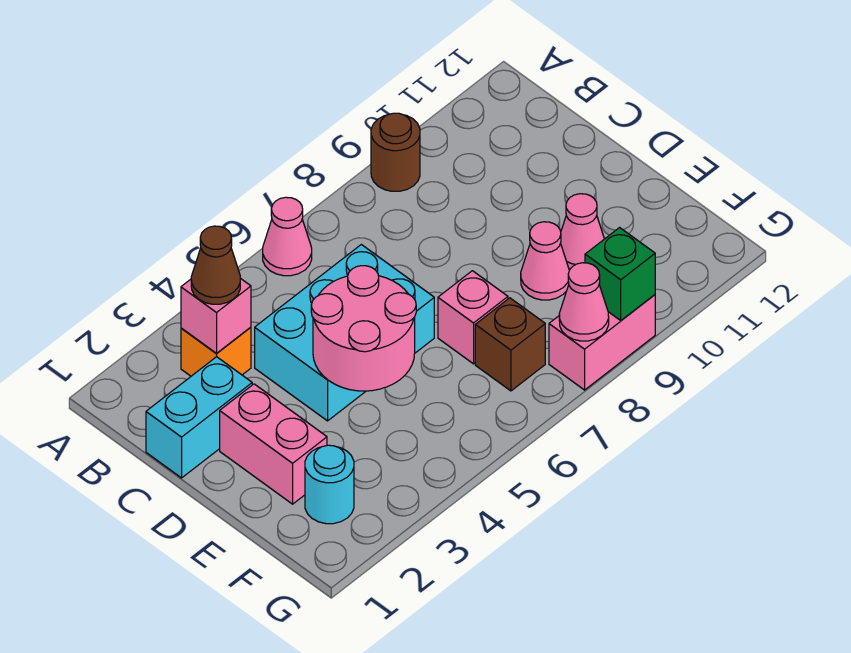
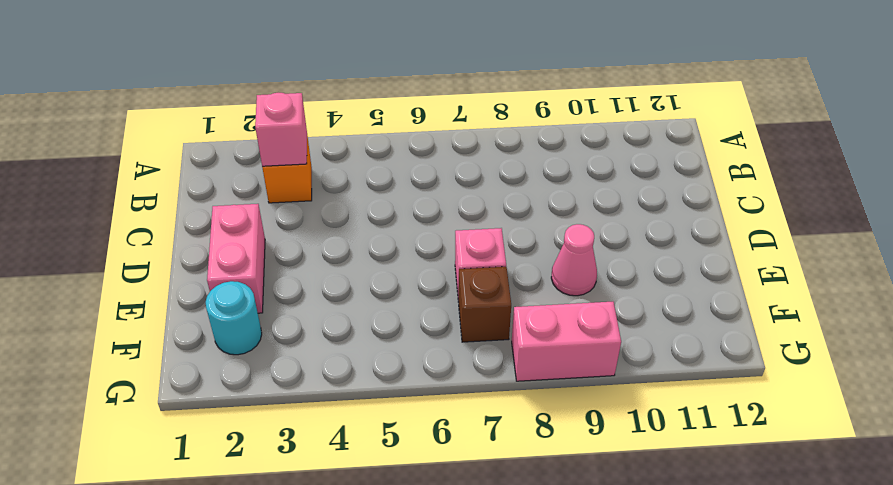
none -> pink cone A6 level 1
none -> brown round brick A9 level 1
none -> cyan brick C1:C2 level 1

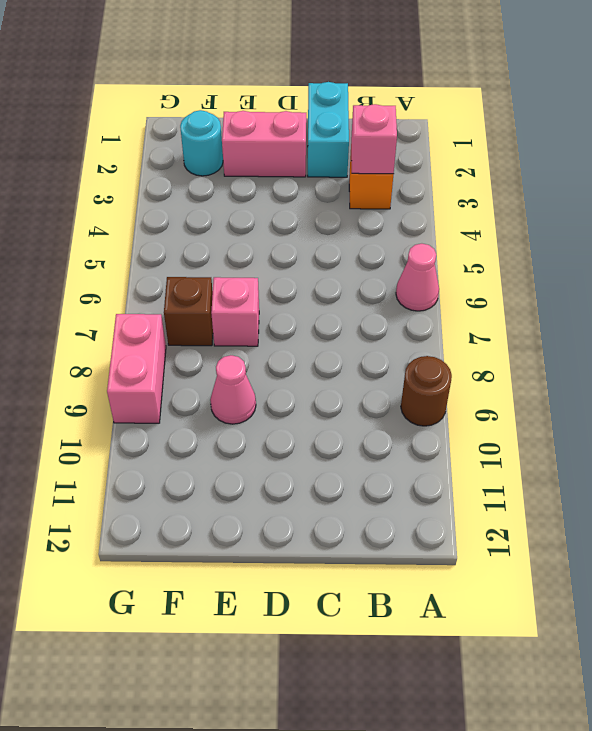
none -> cyan brick C4:D6 level 1
none -> pink cone E10 level 1
none -> pink round brick D4:E5 level 2

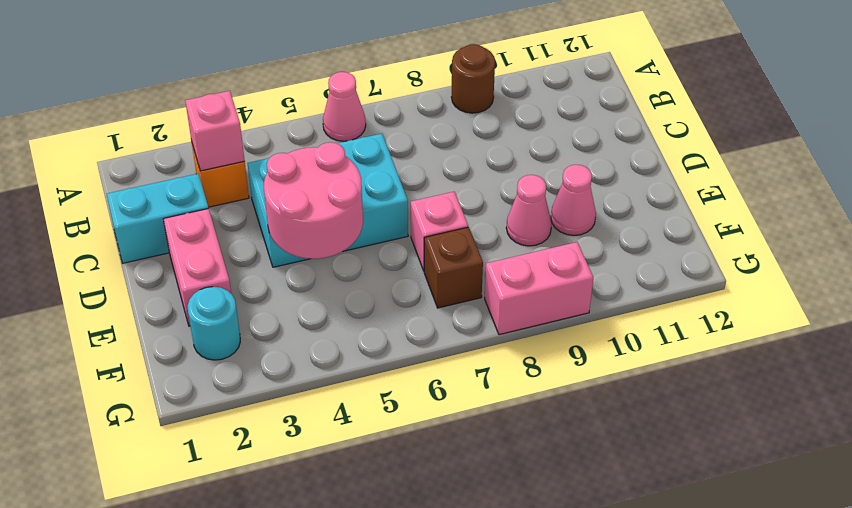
none -> pink cone G8 level 2
none -> green brick G9 level 2
none -> brown cone B3 level 3

